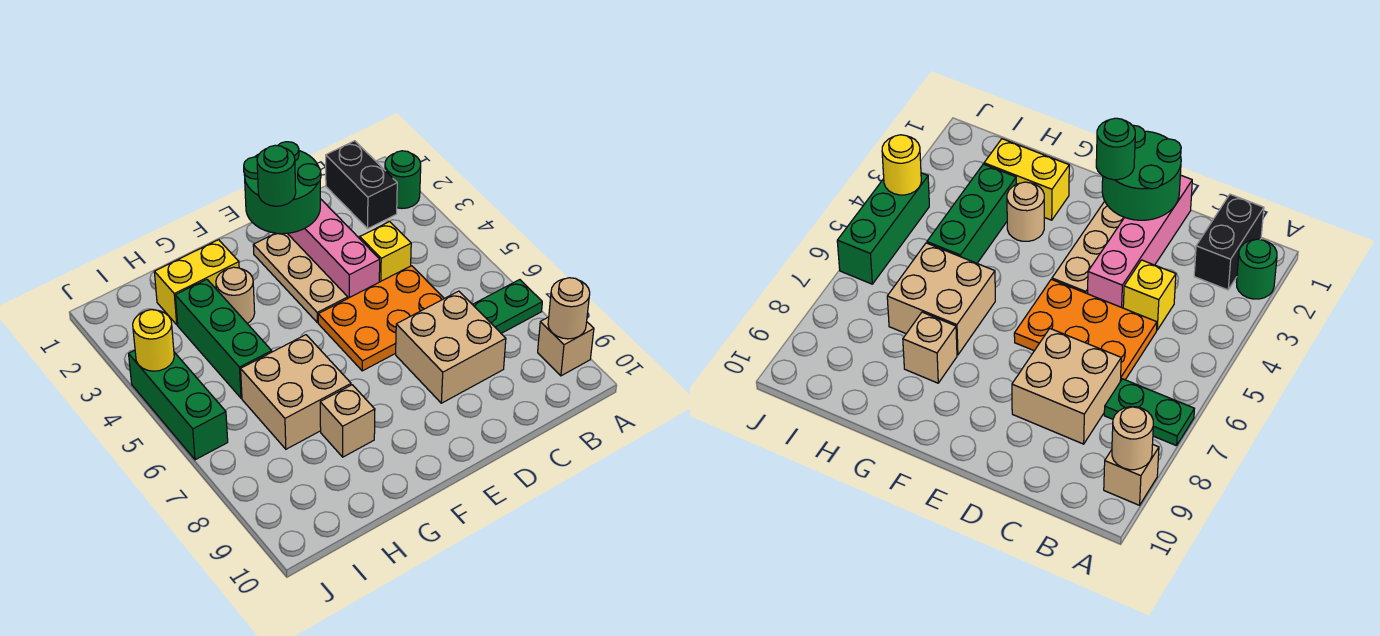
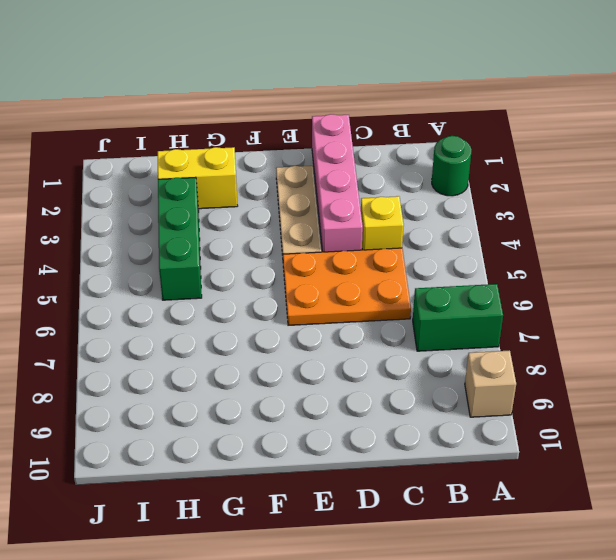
green brick A7:B7 level 1 -> green plate A7:B7 level 1
none -> black brick B1:B2 level 1
none -> tan brick C7:D8 level 1
none -> tan round brick G3 level 1

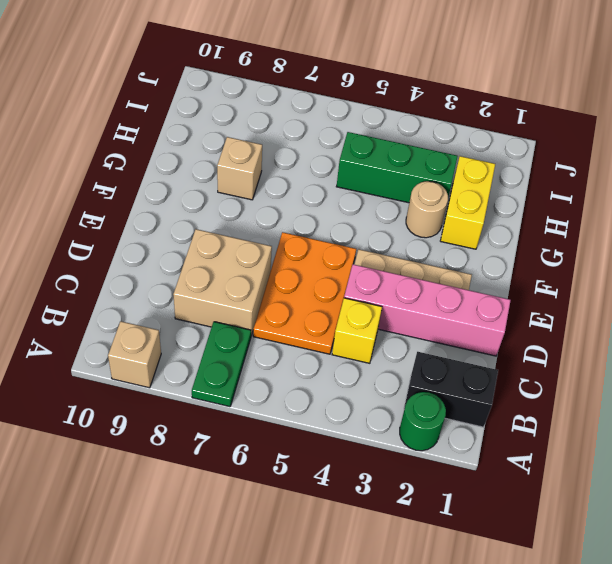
none -> tan brick G6:H7 level 1
none -> green brick J4:J6 level 1
none -> tan round brick A9 level 2

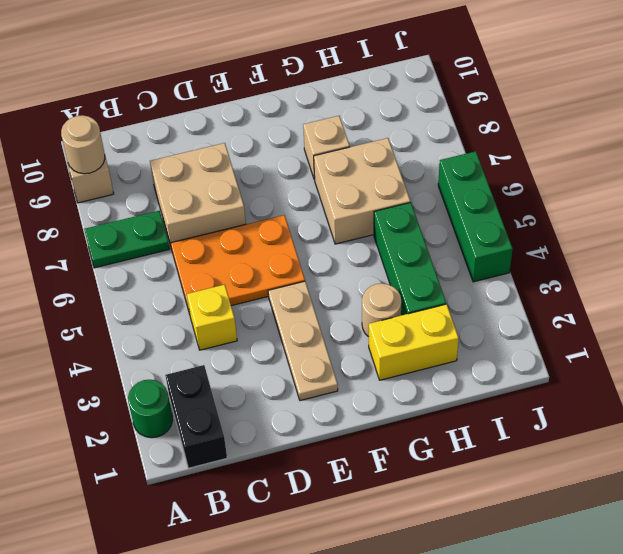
none -> pink brick D1:D4 level 1
none -> green round brick D1:E2 level 2
none -> yellow round brick J4 level 2

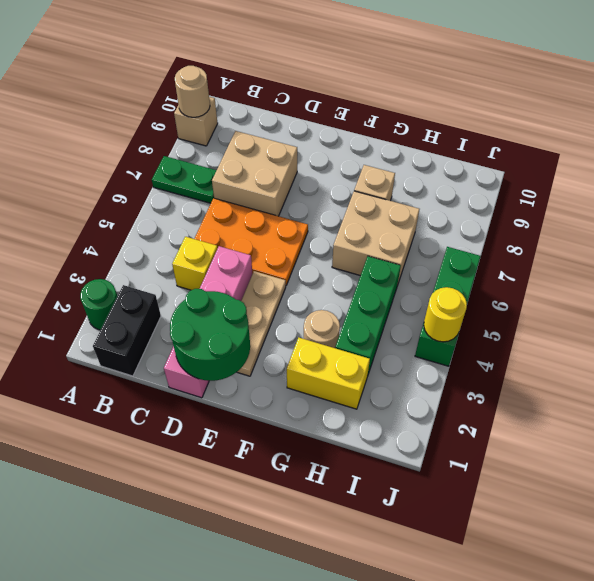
none -> green round brick E2 level 3

